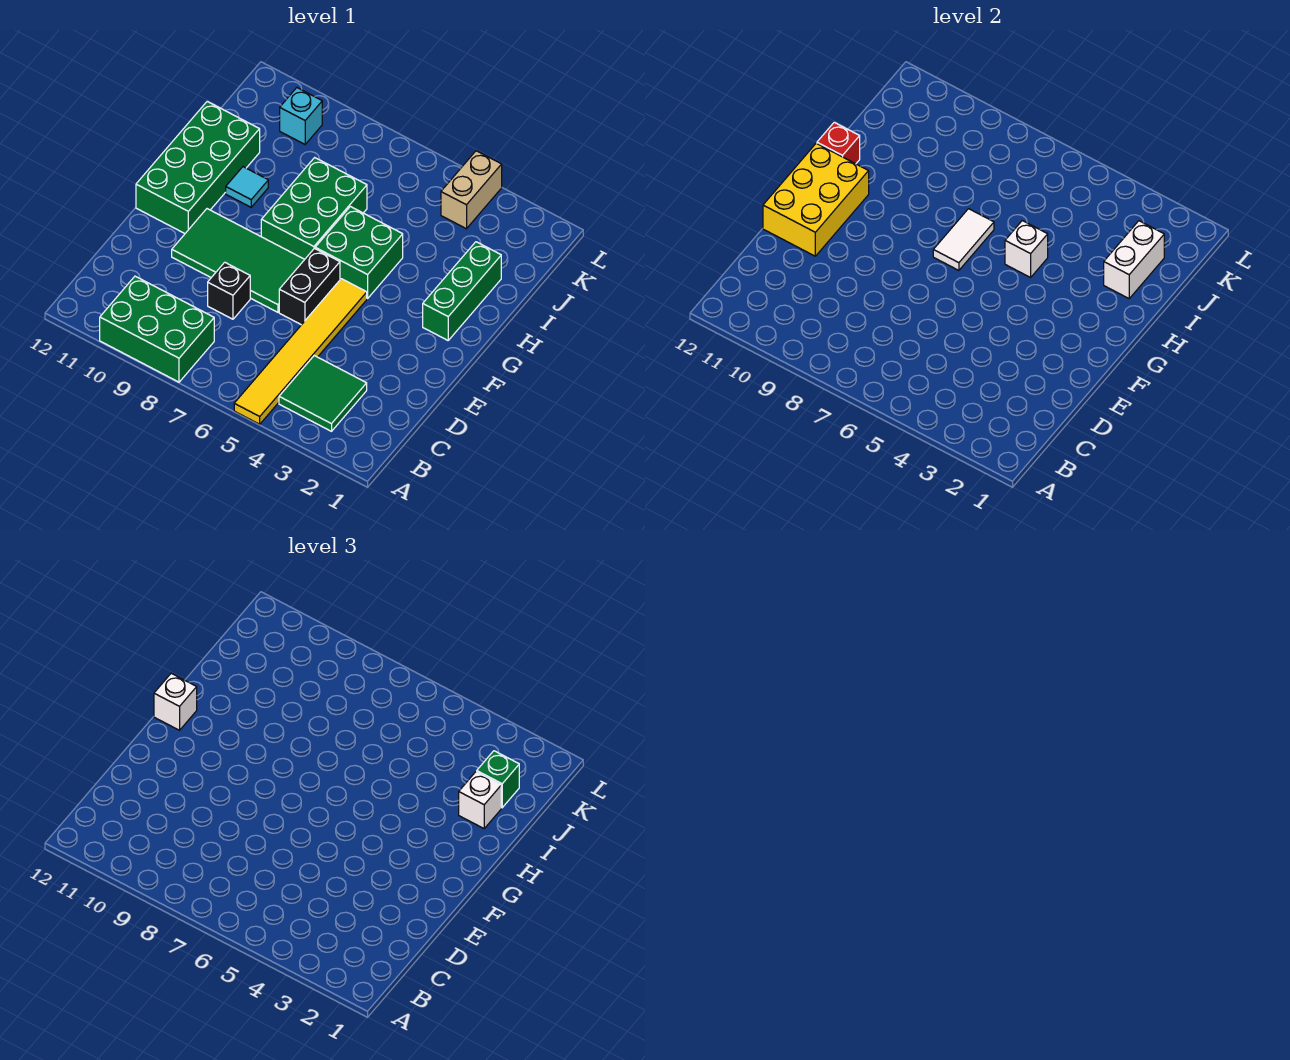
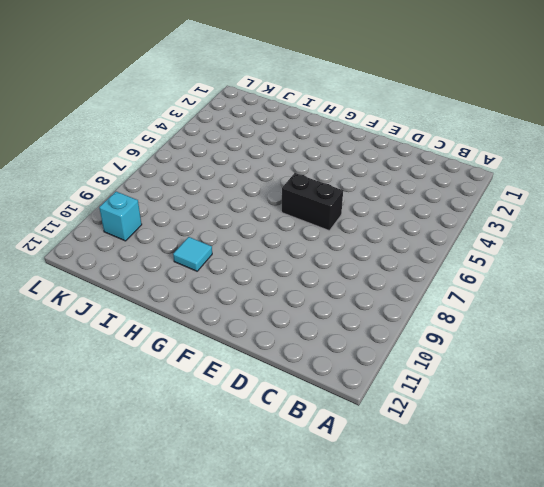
none -> yellow tile A5:F5 level 1
none -> green brick A8:B10 level 1
none -> green tile B3:C4 level 1

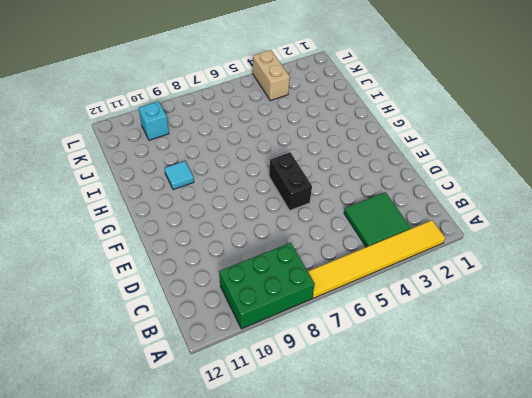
yellow tile A2:A7 level 1 -> yellow tile A5:F5 level 1
none -> black brick D8 level 1
none -> green tile E7:F10 level 1
none -> green brick F11:I12 level 1

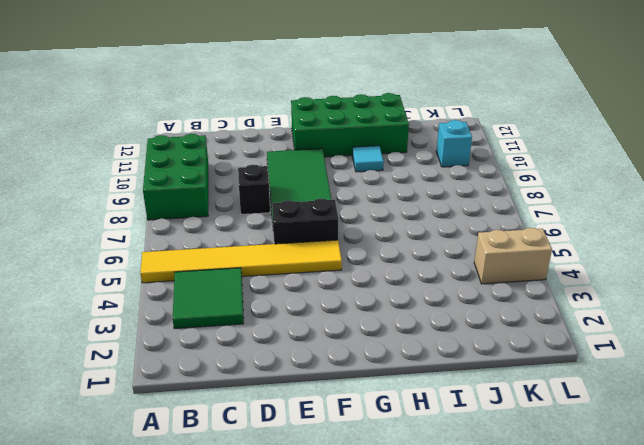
none -> green brick G2:I2 level 1
none -> green brick G5:H6 level 1
none -> green brick G7:I8 level 1

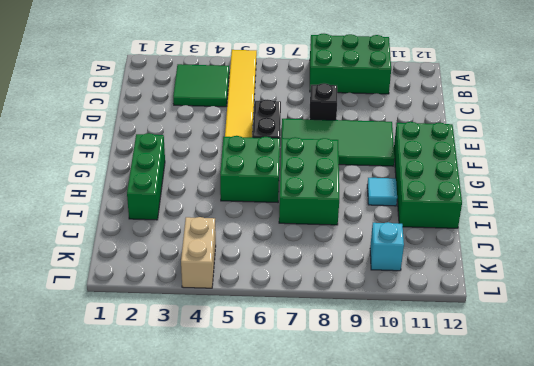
none -> yellow brick E11:G12 level 2
none -> white tile G7:H7 level 2
none -> white brick H5 level 2

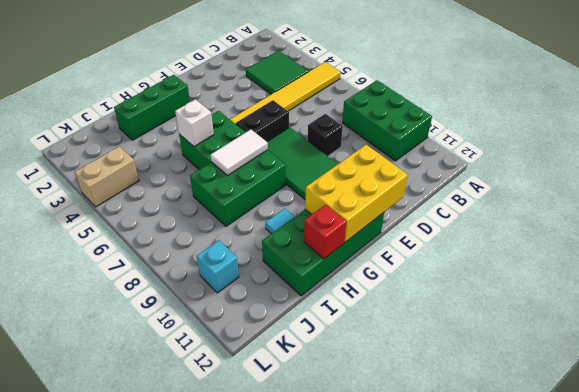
none -> white brick I2:J2 level 2
none -> white brick G12 level 3
none -> white brick I2 level 3

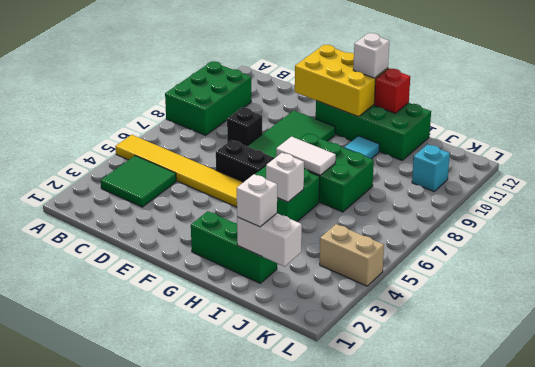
none -> green brick J2 level 3

